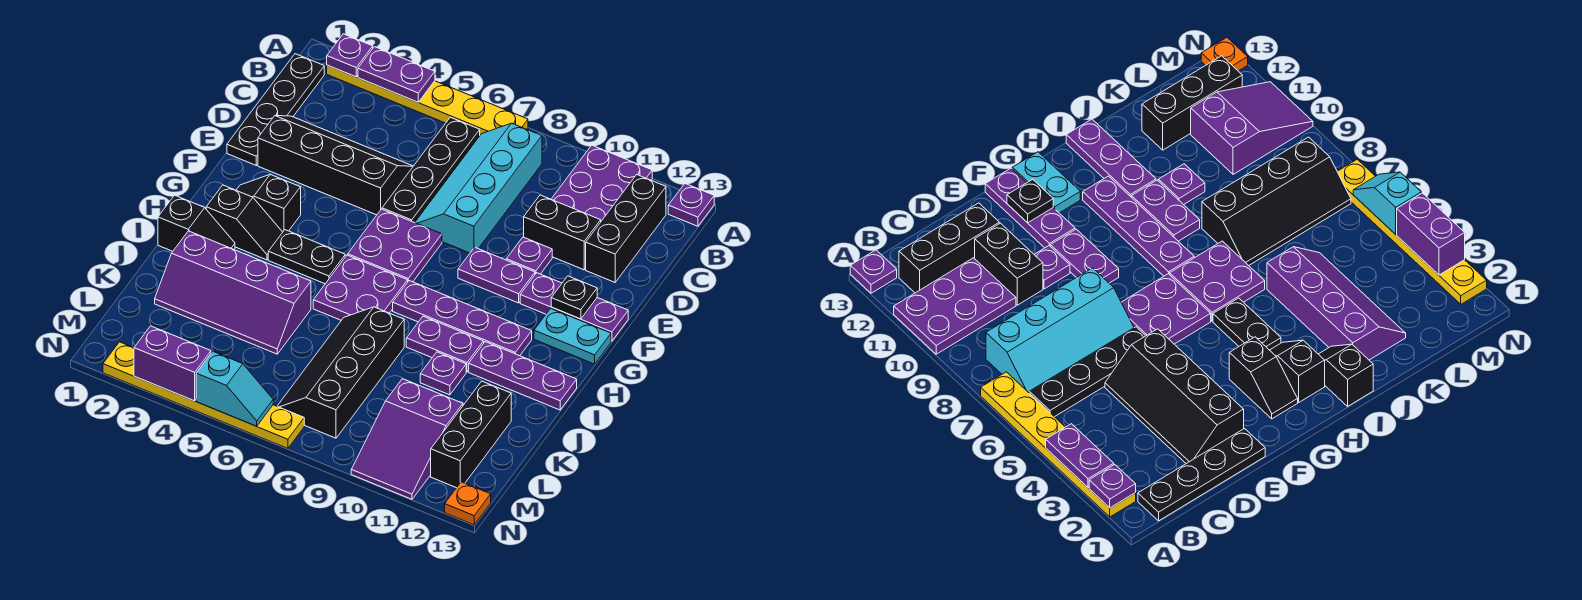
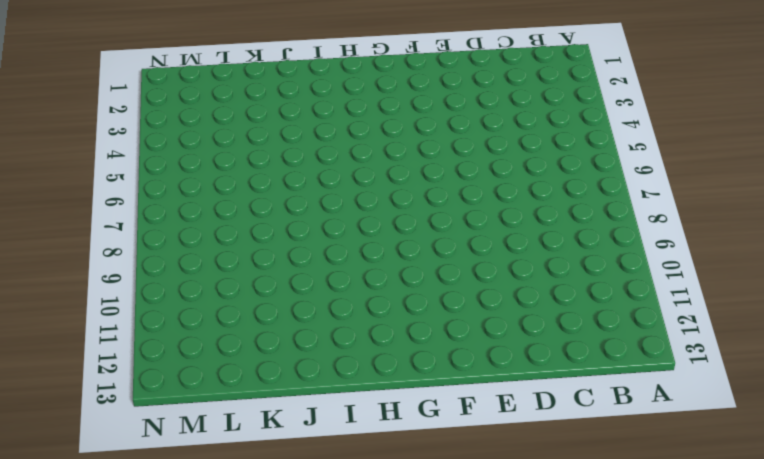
none -> yellow plate A2:A7 level 1
none -> purple plate A10:C11 level 1
none -> purple plate A13 level 1
none -> black plate B1:E1 level 1

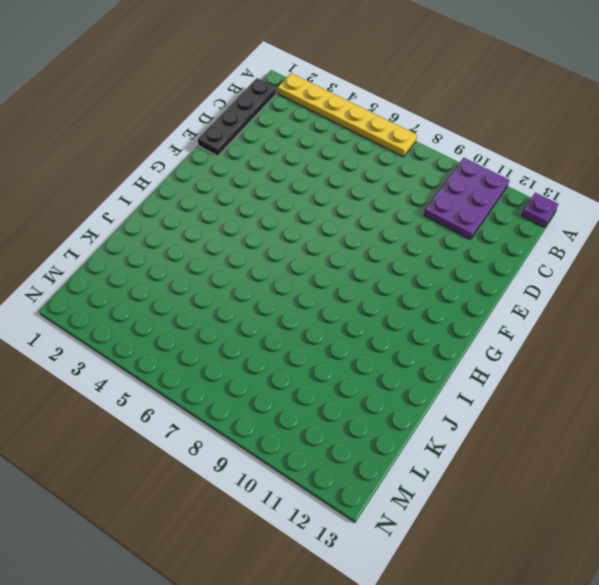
none -> black plate B6:E6 level 1
none -> cyan slope B7:E8 level 1 top 8
none -> black brick B12:D12 level 1
none -> black slope D2:E5 level 1 top E

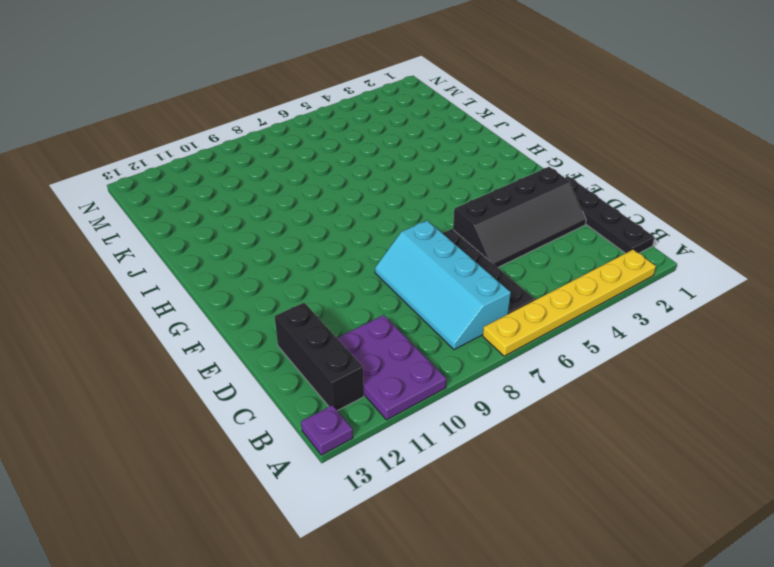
cyan slope B7:E8 level 1 top 7 -> cyan slope B7:E8 level 1 top 8
none -> black brick D10:D11 level 1
none -> purple plate E10 level 1
none -> purple plate F6:G7 level 1
none -> purple plate F9:F10 level 1

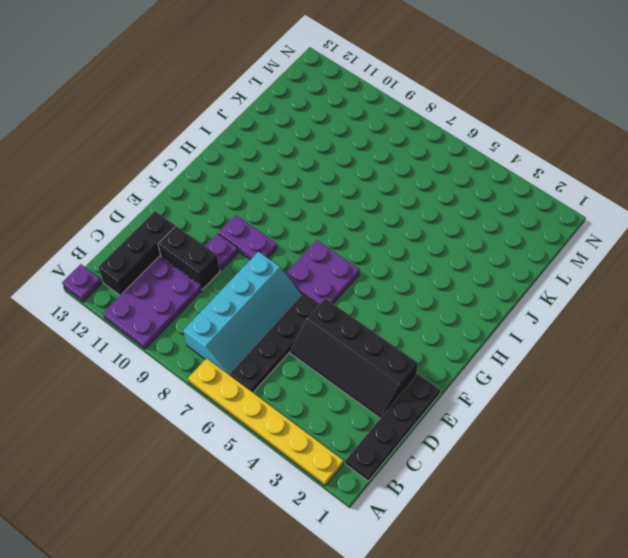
none -> purple plate F11:F13 level 1
none -> black slope G2:G3 level 1 top 3
none -> cyan plate G12:G13 level 1
none -> black slope H2:H3 level 1 top 2

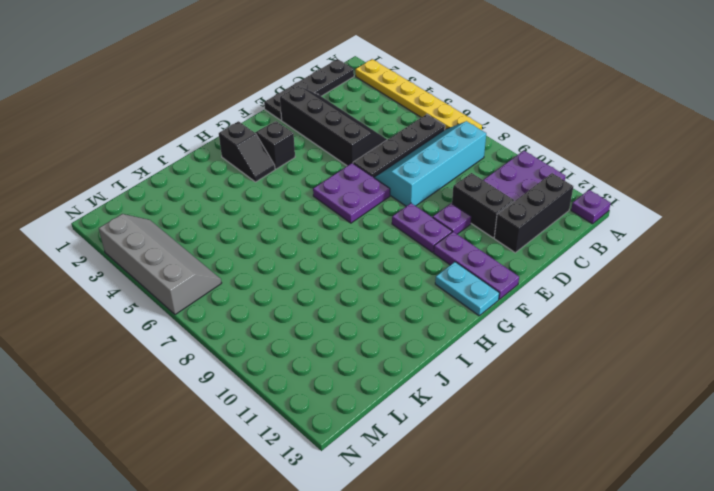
grey slope M3:N6 level 1 top N -> yellow plate N2:N7 level 1
none -> black plate H4:H5 level 1
none -> purple plate H6:I7 level 1
none -> purple plate H8:H11 level 1
none -> black slope I1:I2 level 1 top 1

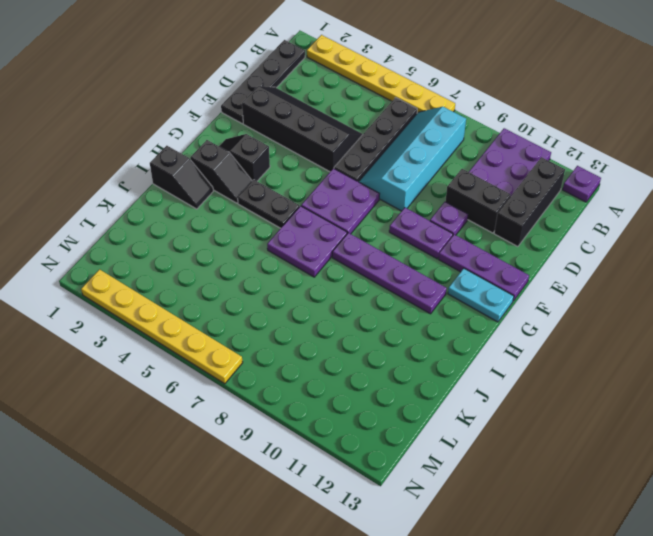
none -> purple plate I9:I10 level 1
none -> purple plate I11:I13 level 1
none -> purple slope J2:K5 level 1 top J
none -> black slope J7:M8 level 1 top 8

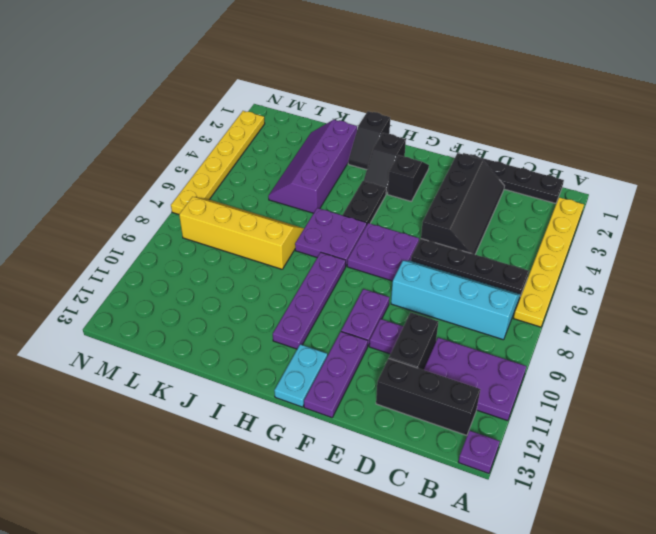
yellow slope J7:M8 level 1 top 8 -> black slope J7:M8 level 1 top 8
none -> purple plate I9:I10 level 1
none -> purple plate I11:I13 level 1
none -> purple plate J10 level 1
none -> black brick K12:M12 level 1

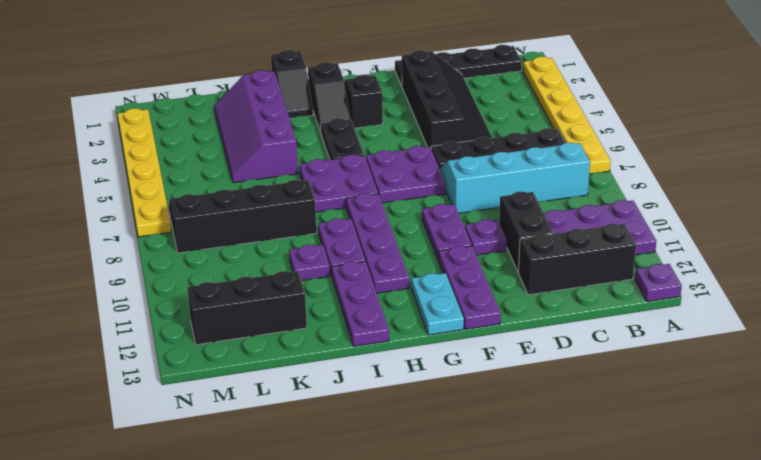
none -> purple slope L10:N11 level 1 top L
none -> orange plate N13 level 1
none -> purple plate A2 level 2
none -> purple plate A3:A4 level 2

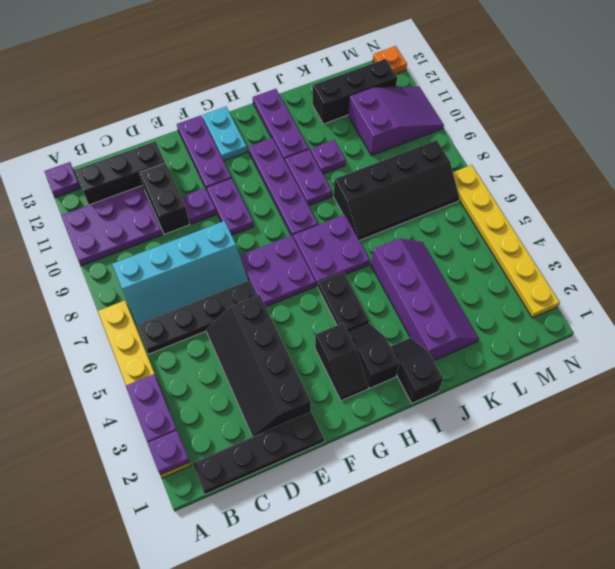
none -> black plate F12 level 2
none -> purple brick N3:N4 level 2
none -> cyan slope N5:N6 level 2 top 5

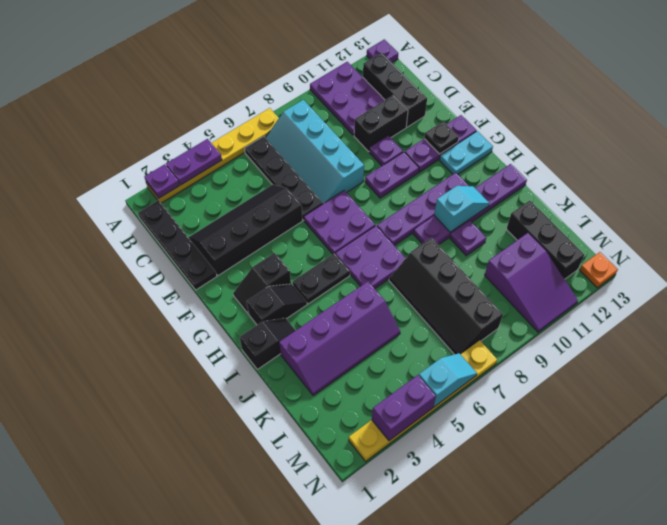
cyan slope I10:I11 level 2 top 10 -> none

